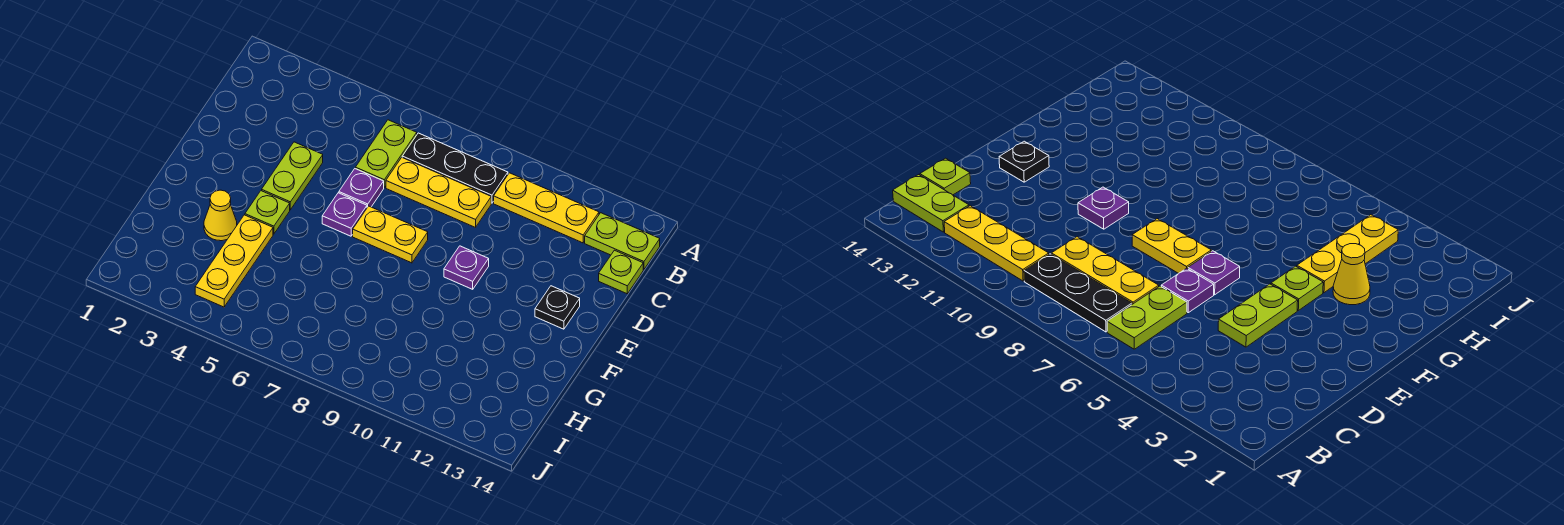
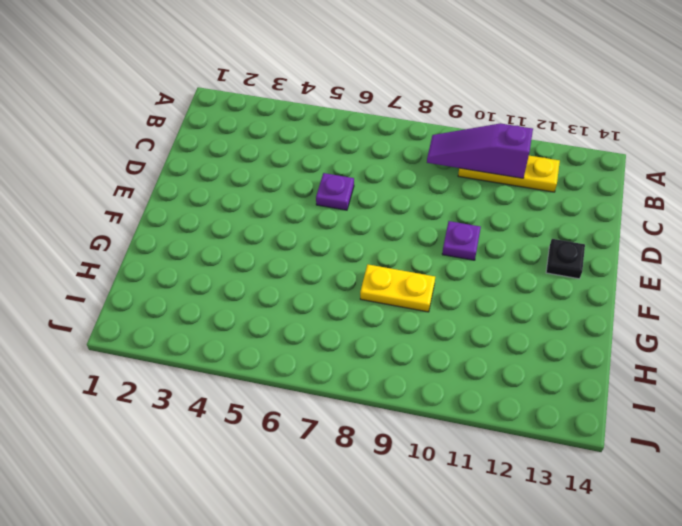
purple slope B9:B11 level 2 top 11 -> none
yellow plate G8:G9 level 1 -> yellow plate E7:E8 level 1
none -> lime plate B6:C6 level 1
none -> black plate B7:B9 level 1
none -> lime plate B13:B14 level 1

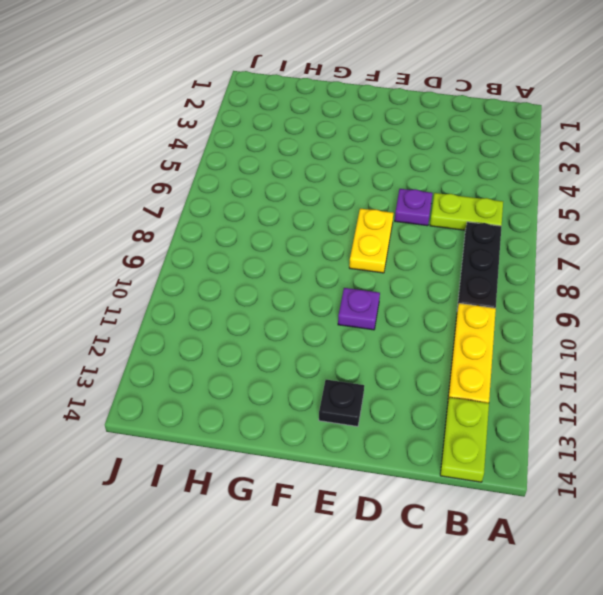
none -> yellow plate C7:C9 level 1
none -> lime plate C14 level 1
none -> lime plate D4:E4 level 1

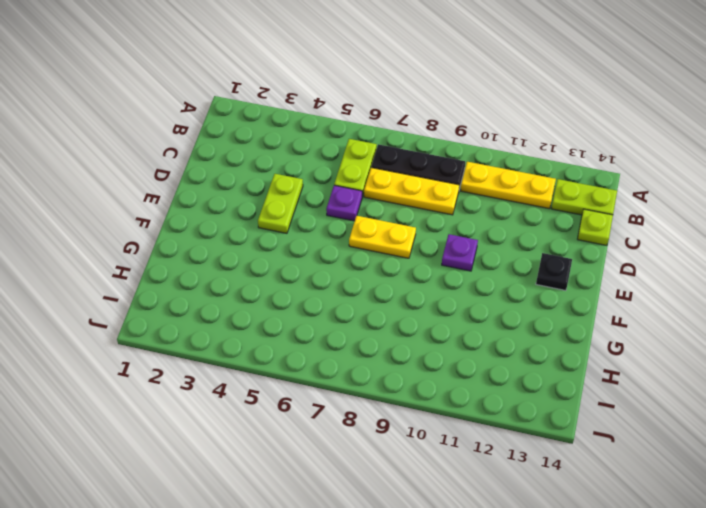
none -> purple plate E6 level 1
none -> lime plate F4 level 1
none -> yellow cone G3 level 1

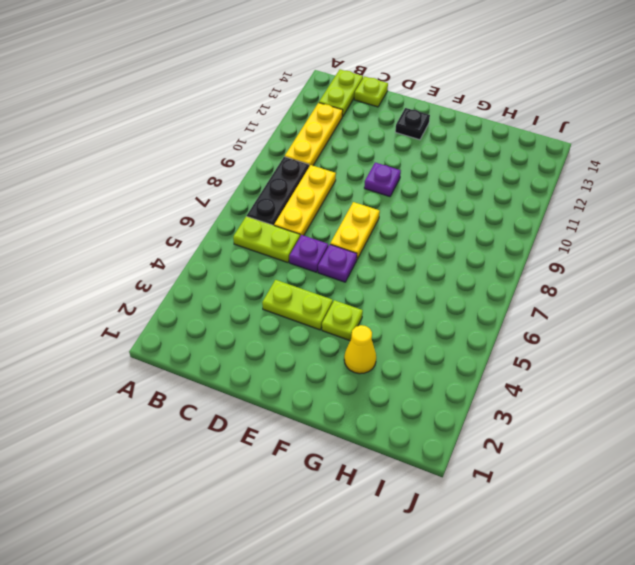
none -> yellow plate G4:I4 level 1

